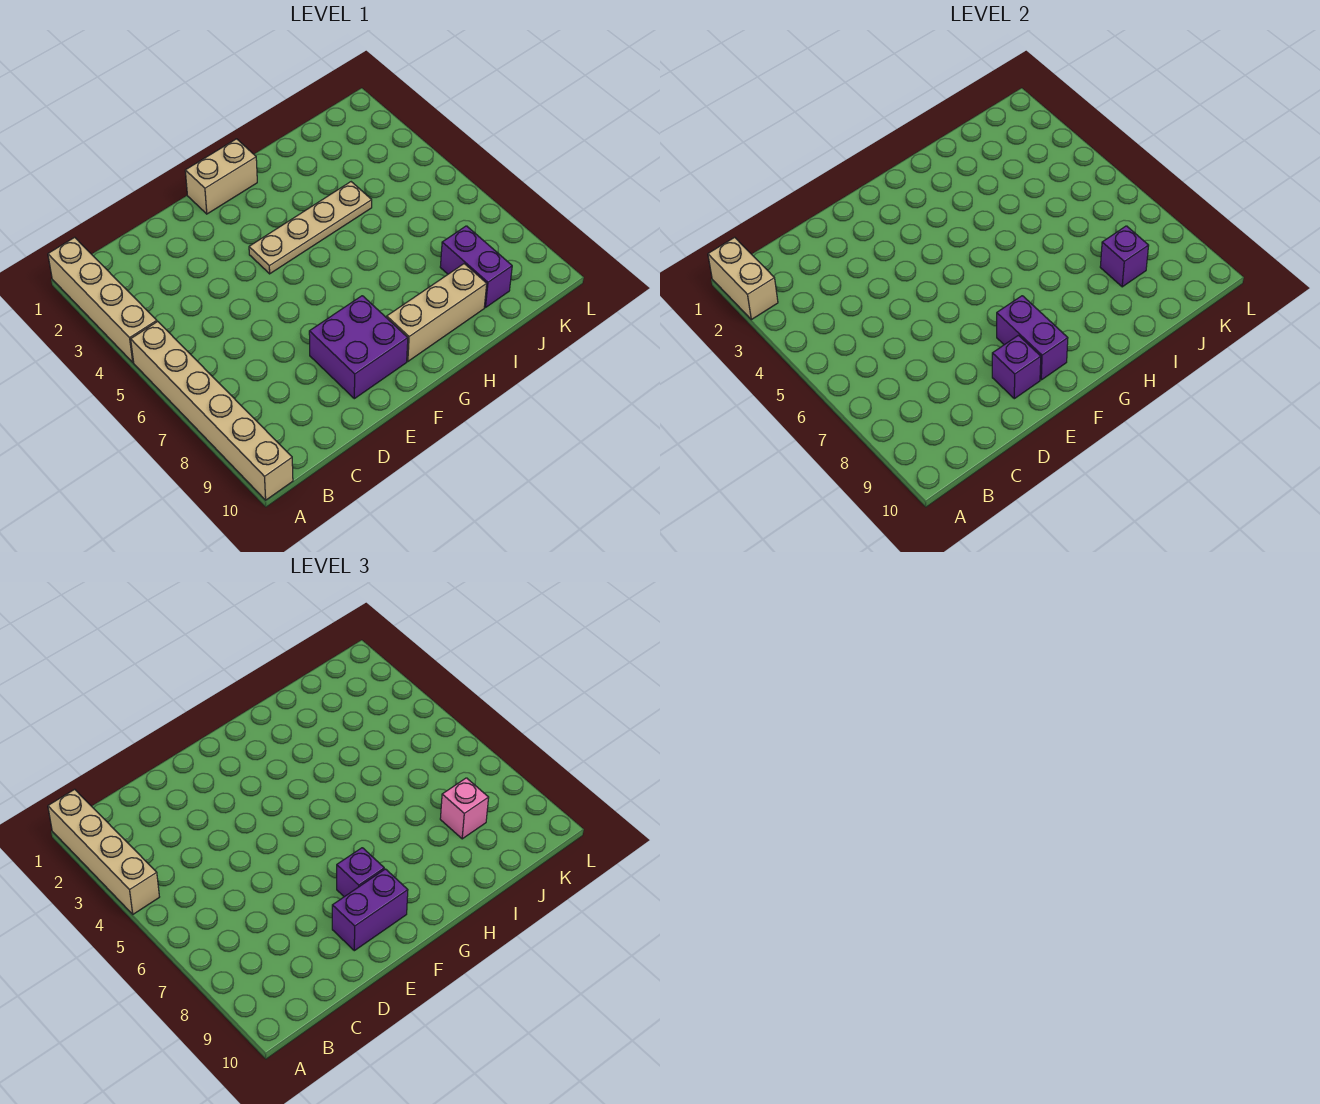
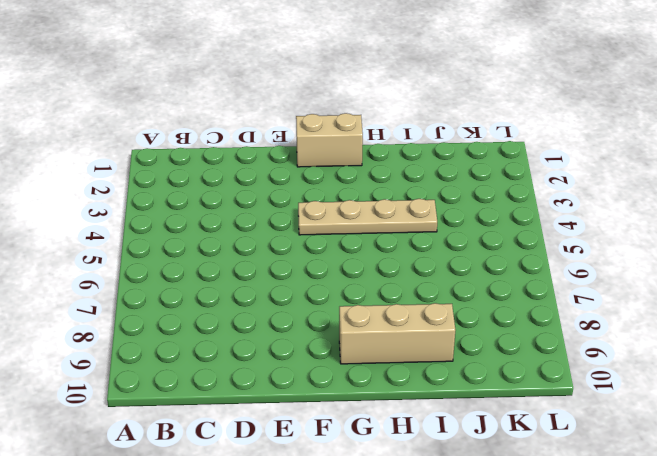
none -> tan brick A1:A4 level 1
none -> tan brick A5:A10 level 1
none -> purple brick E8:F9 level 1

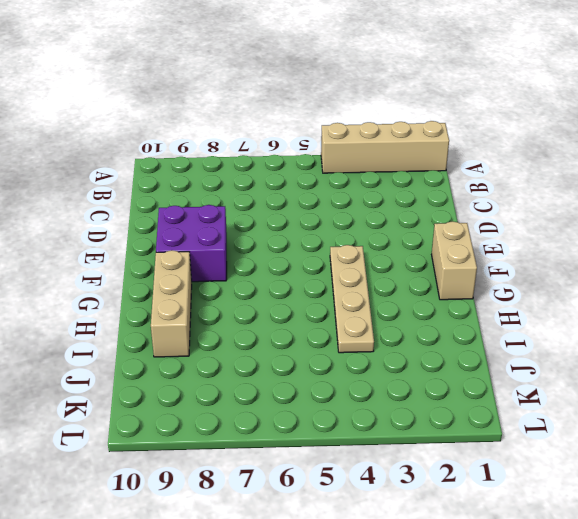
none -> tan brick A5:A10 level 1
none -> purple brick J8:J9 level 1
none -> tan brick A1:A2 level 2

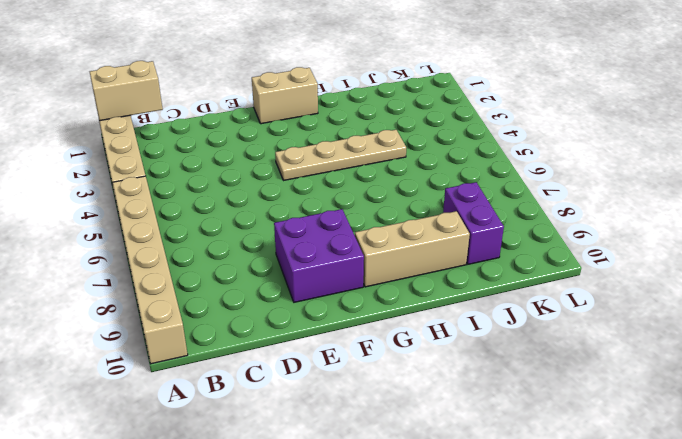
tan brick A1:B1 level 2 -> tan brick A1:A2 level 2
none -> purple brick E9 level 2
none -> purple brick F8:F9 level 2
none -> purple brick J8 level 2

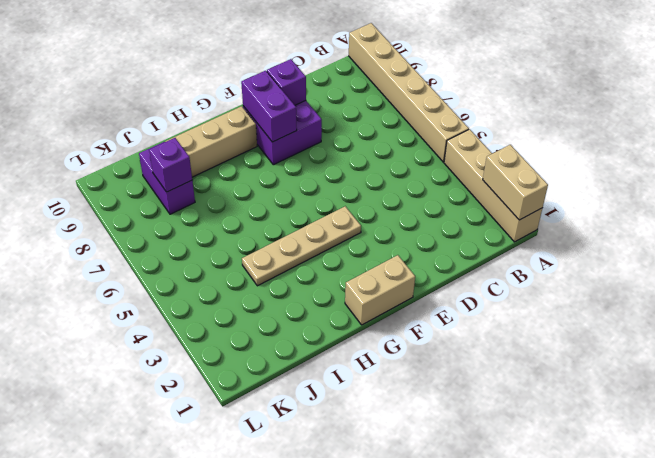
none -> tan brick A1:A4 level 3
none -> purple brick E9:F9 level 3
none -> purple brick F8 level 3

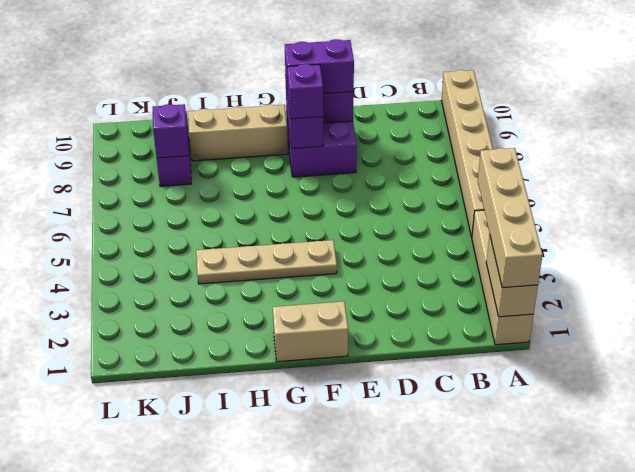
none -> pink brick J8 level 3

